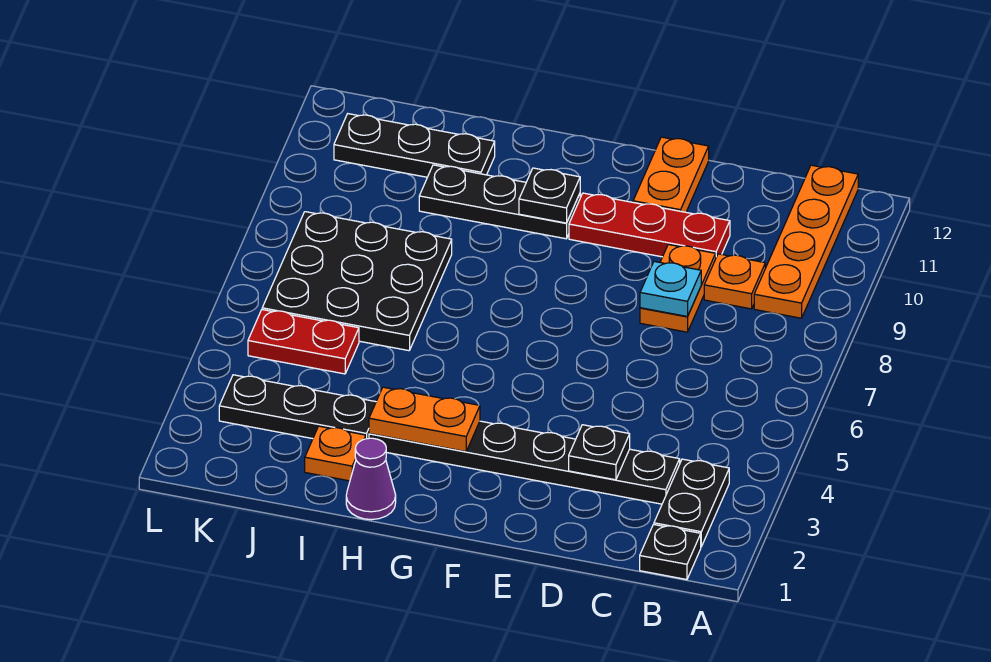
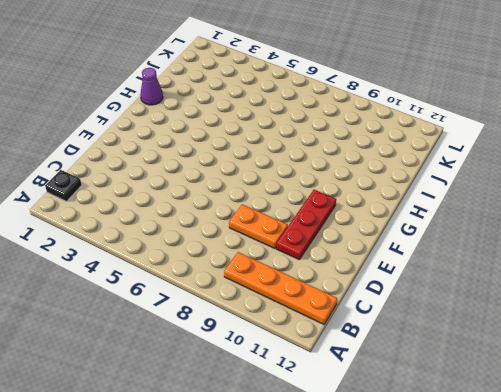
none -> black plate B2:B3 level 1
none -> black plate C3:H3 level 1
none -> orange plate C9 level 1

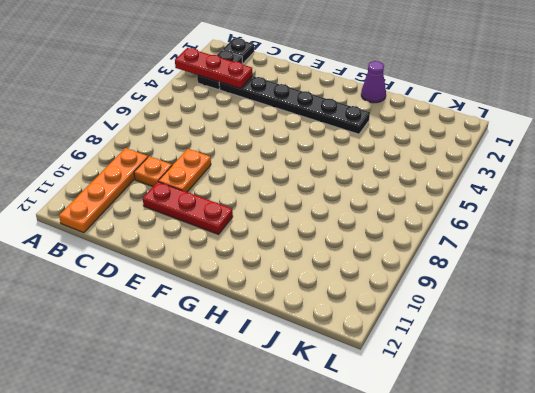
red plate A3:C3 level 2 -> none
none -> orange plate E11:E12 level 1
none -> black plate G10:I10 level 1
none -> orange plate I2 level 1

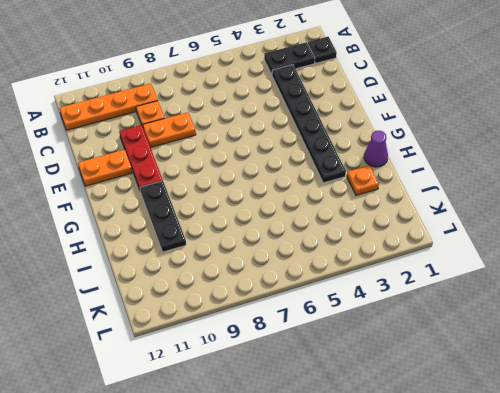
none -> black plate I3:K3 level 1
none -> black plate I6:K8 level 1
none -> black plate I11:K11 level 1

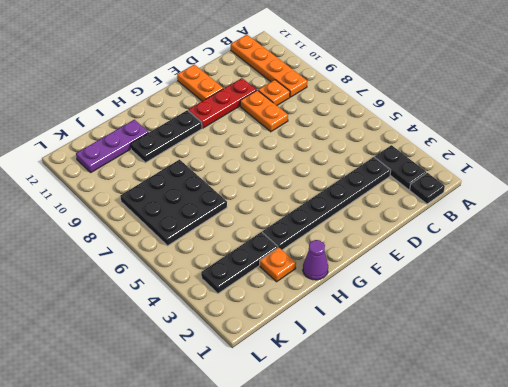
purple plate I11:K11 level 1 -> black plate I11:K11 level 1
none -> red plate J5:K5 level 1
none -> black plate D3 level 2
none -> cyan plate D8 level 2

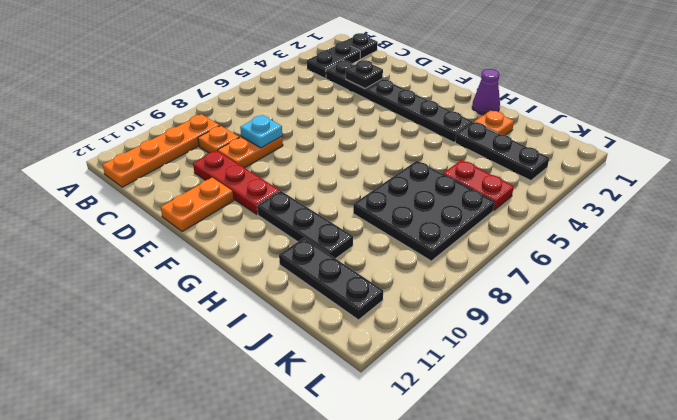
none -> orange plate G3:H3 level 2
none -> black plate G10 level 2

